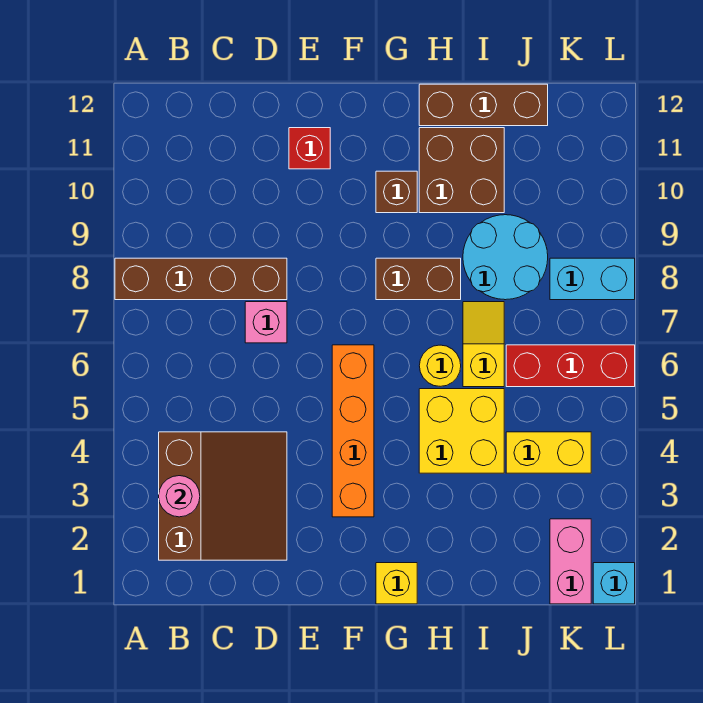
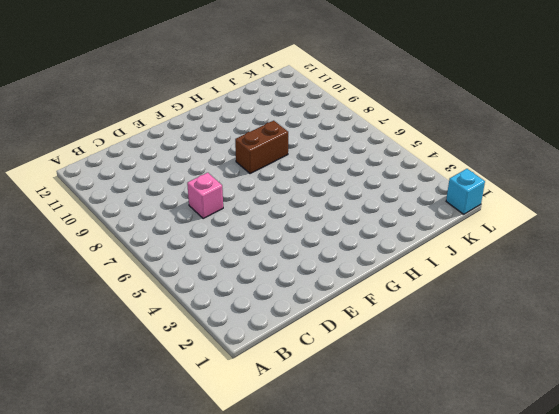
none -> brown brick A8:D8 level 1
none -> brown slope B2:D4 level 1 top B
none -> red brick E11 level 1

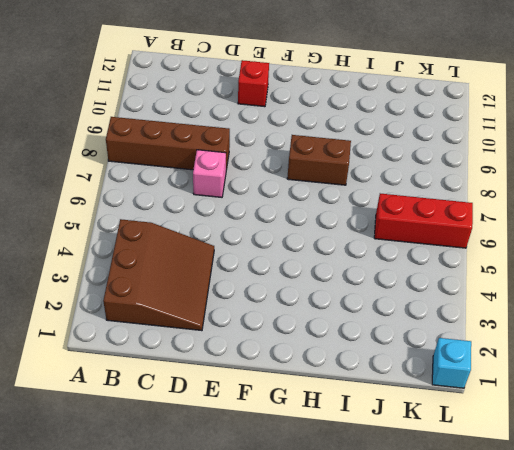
none -> orange brick F3:F6 level 1
none -> yellow brick G1 level 1
none -> brown brick G10 level 1

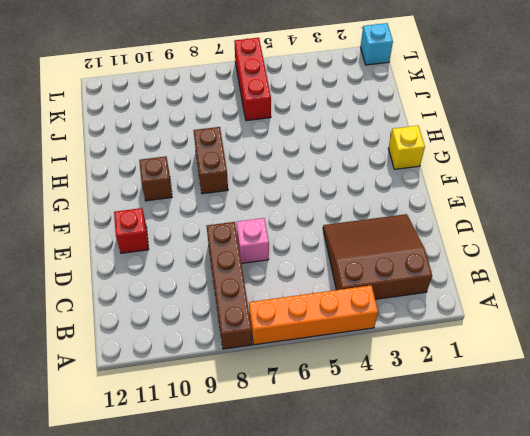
orange brick A4:A7 level 1 -> orange brick F3:F6 level 1
none -> yellow brick H4:I5 level 1
none -> yellow round brick H6 level 1
none -> brown brick H10:I11 level 1

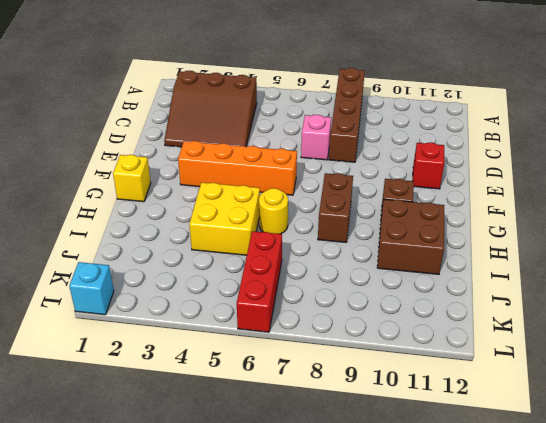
none -> brown brick H12:J12 level 1
none -> yellow slope I6:I7 level 1 top 6
none -> cyan round brick I8:J9 level 1

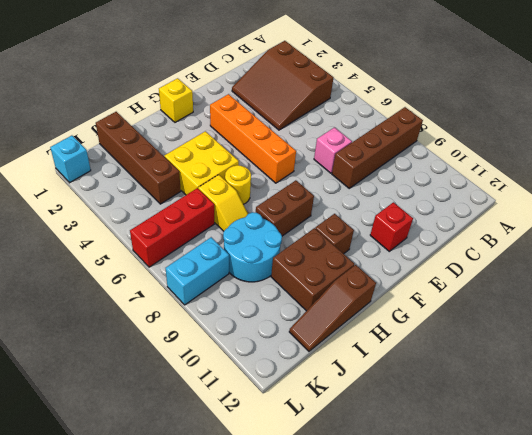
brown slope H12:J12 level 1 top H -> brown brick H12:J12 level 1
brown brick J1:J4 level 1 -> yellow brick J4:K4 level 1
none -> pink brick K1:K2 level 1
none -> pink round brick B3 level 2

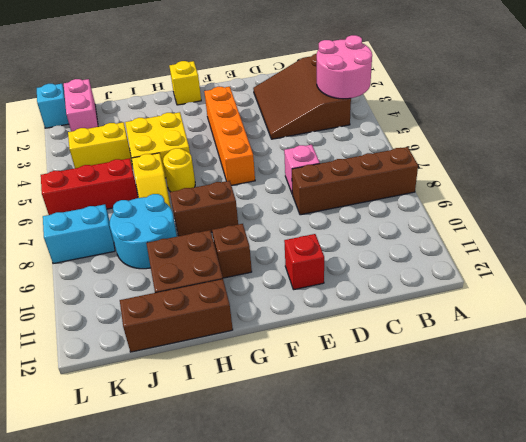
pink round brick A3:B4 level 2 -> pink round brick B3 level 2

